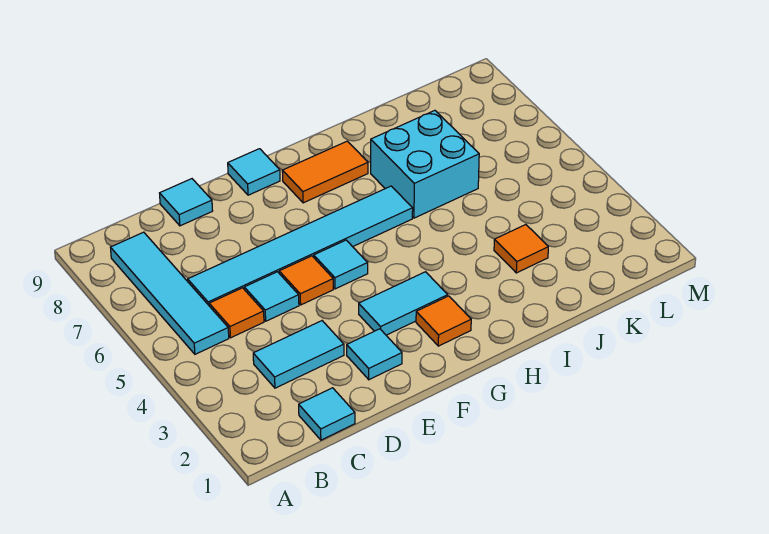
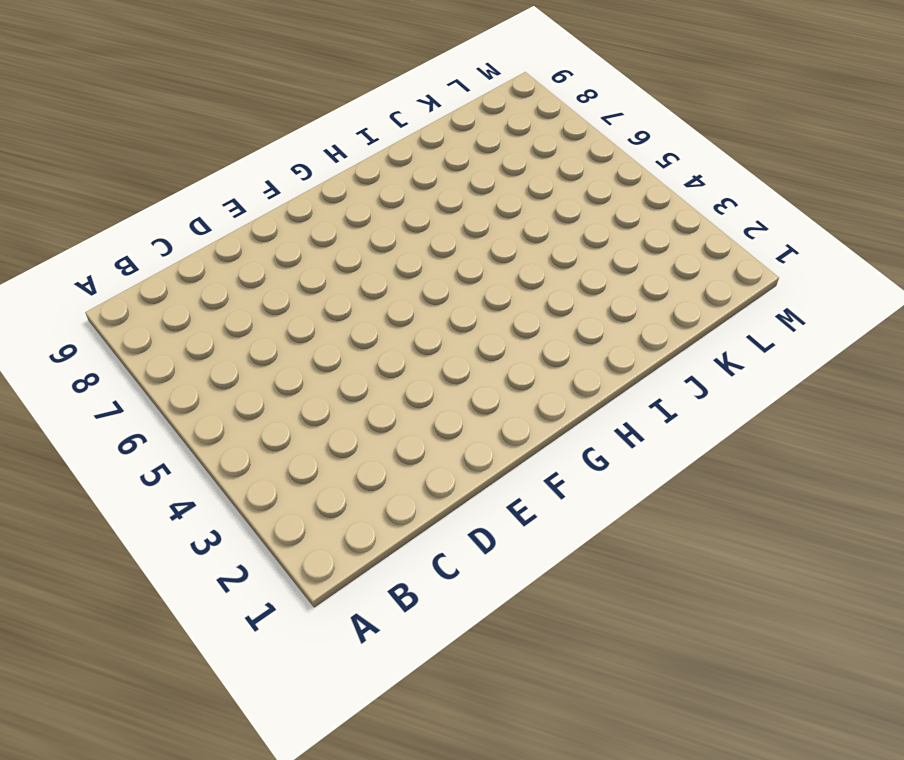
none -> cyan tile B5:B8 level 1
none -> cyan tile C1 level 1
none -> cyan tile C3:D3 level 1

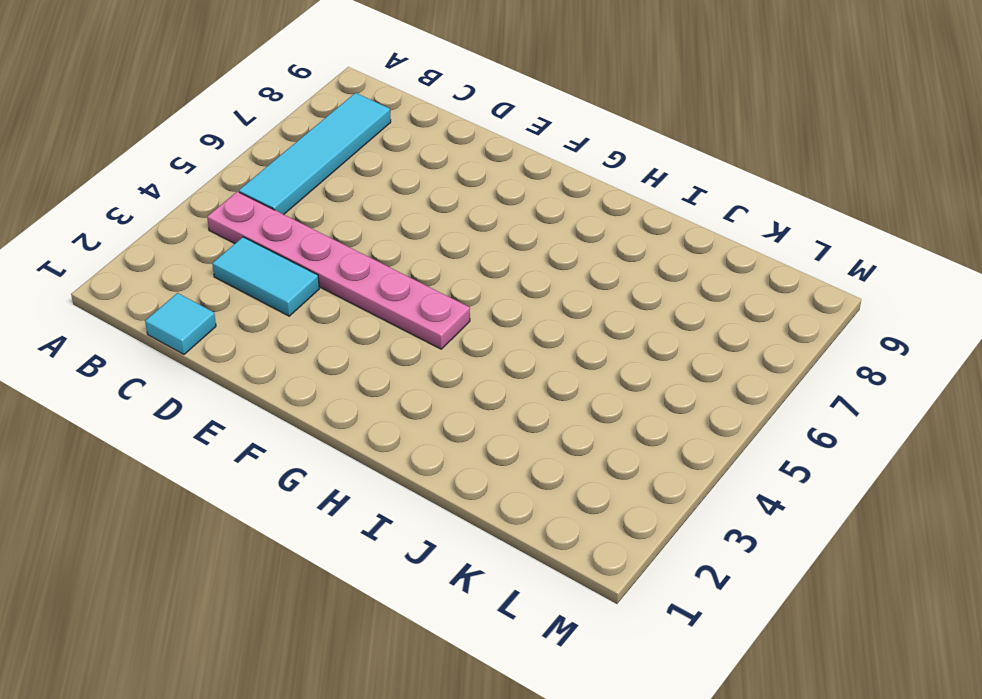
pink plate B4:G4 level 1 -> none
none -> orange tile C5 level 1
none -> cyan tile C6:H6 level 1
none -> cyan tile D5 level 1

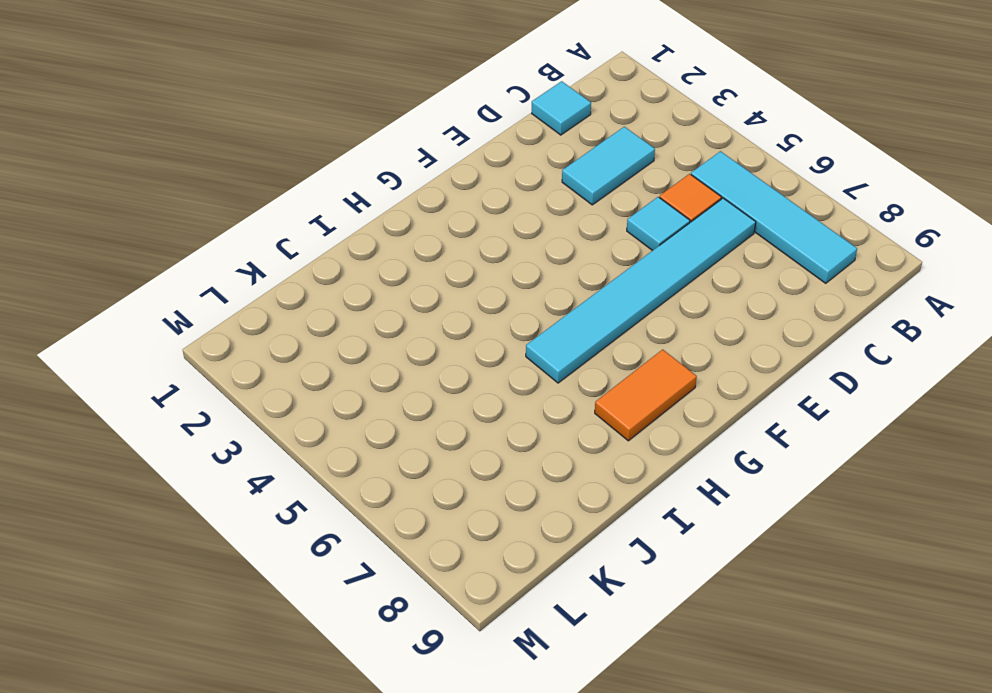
none -> cyan tile D9 level 1
none -> cyan tile E2 level 1
none -> orange tile E5 level 1

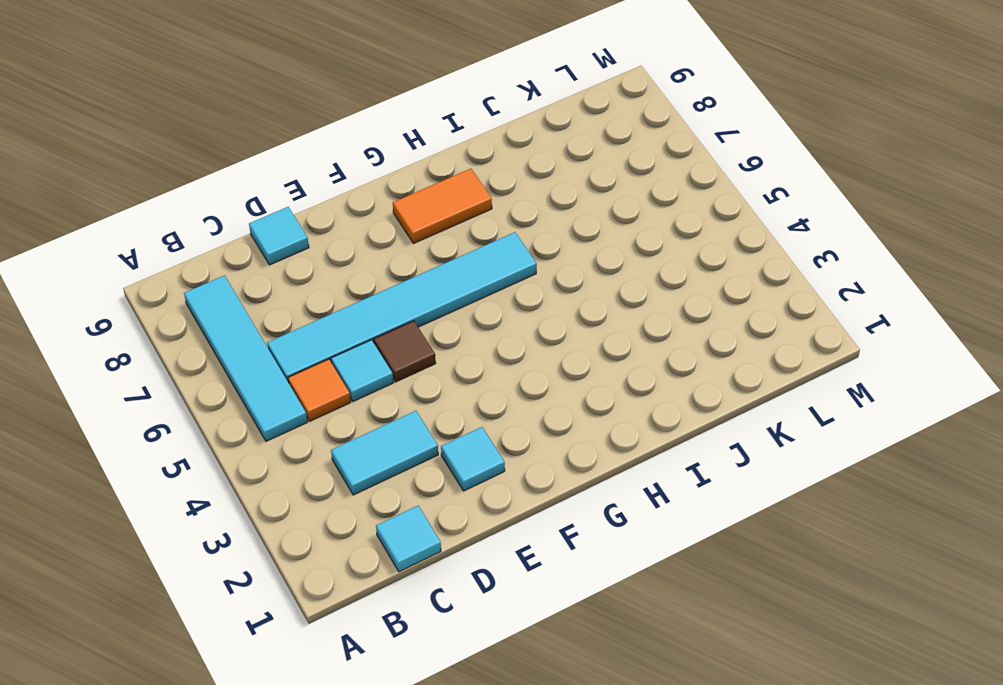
brown tile E5 level 1 -> orange tile E5 level 1
none -> cyan tile F3:G3 level 1
none -> cyan tile F5 level 1
none -> cyan tile F9 level 1

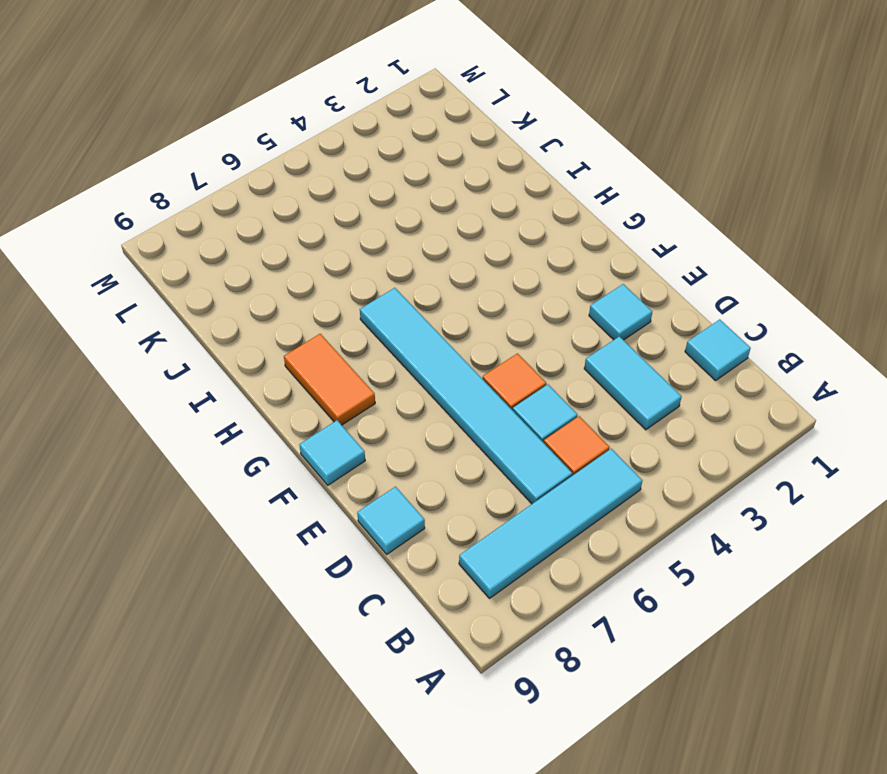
none -> cyan tile F3:G3 level 1
none -> cyan tile F5 level 1
none -> orange tile G2 level 1

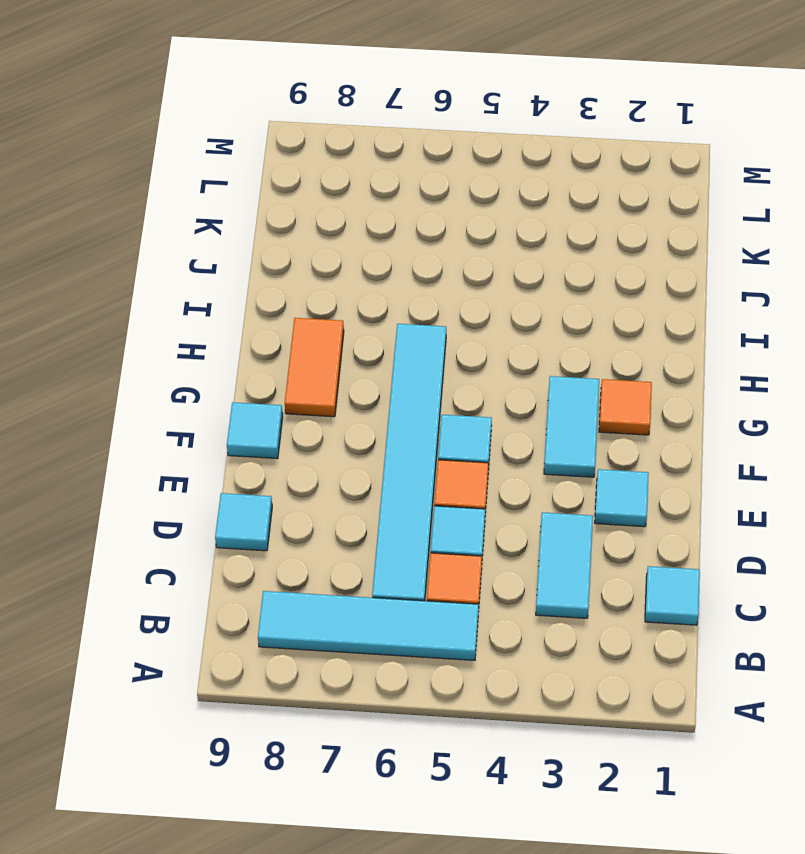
none -> cyan brick I6:J7 level 1
none -> orange tile J3 level 1

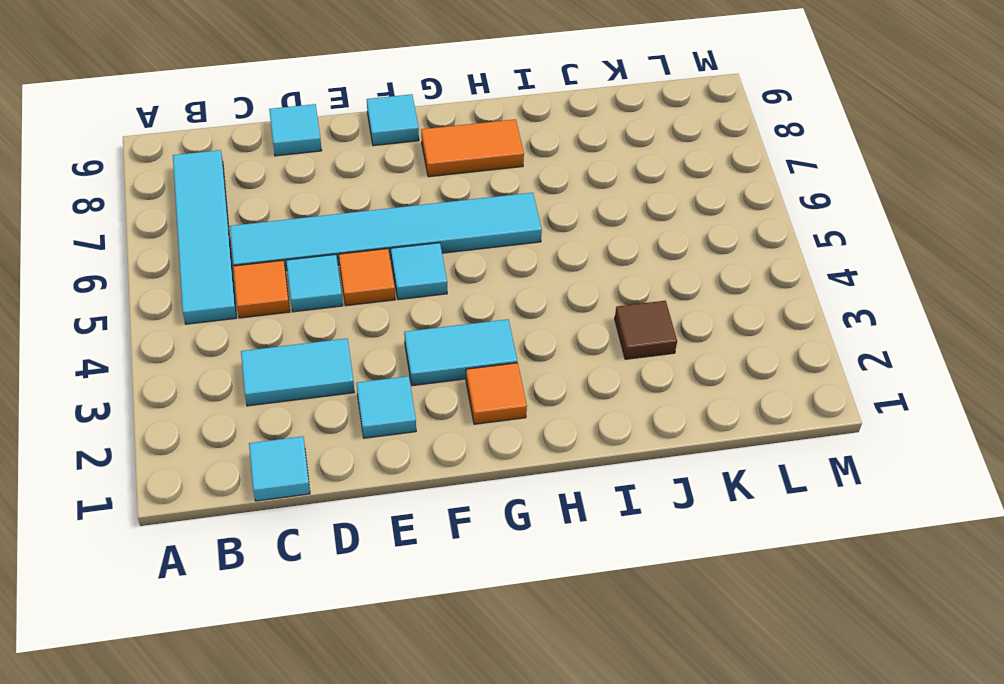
brown tile J3 level 1 -> orange tile J3 level 1
none -> cyan brick I6:J7 level 1

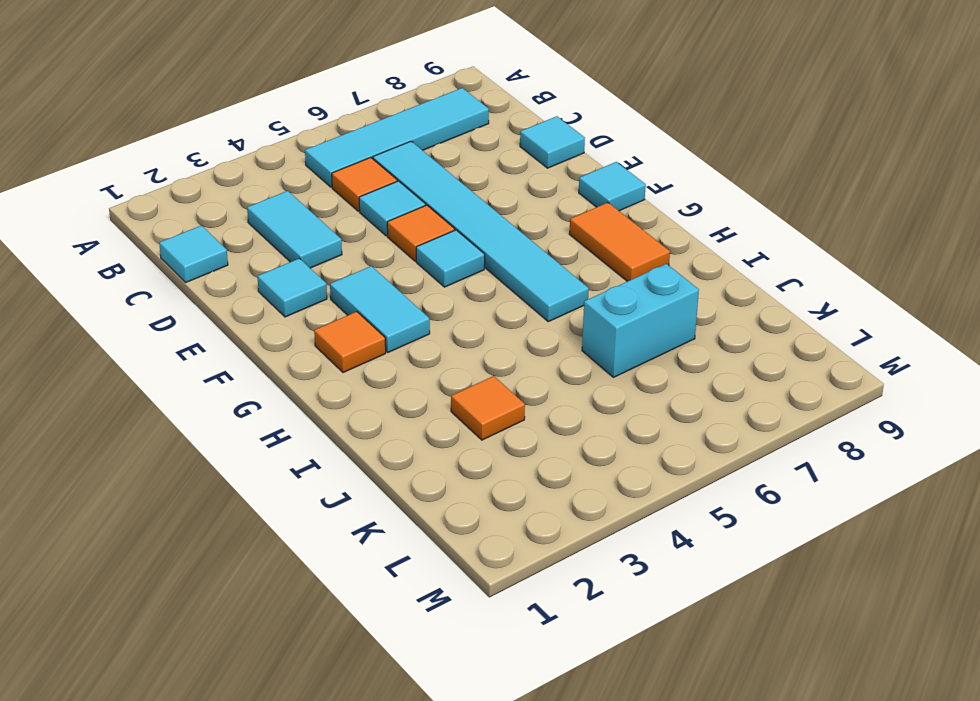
cyan brick J6:J7 level 1 -> cyan brick I6:J7 level 1

